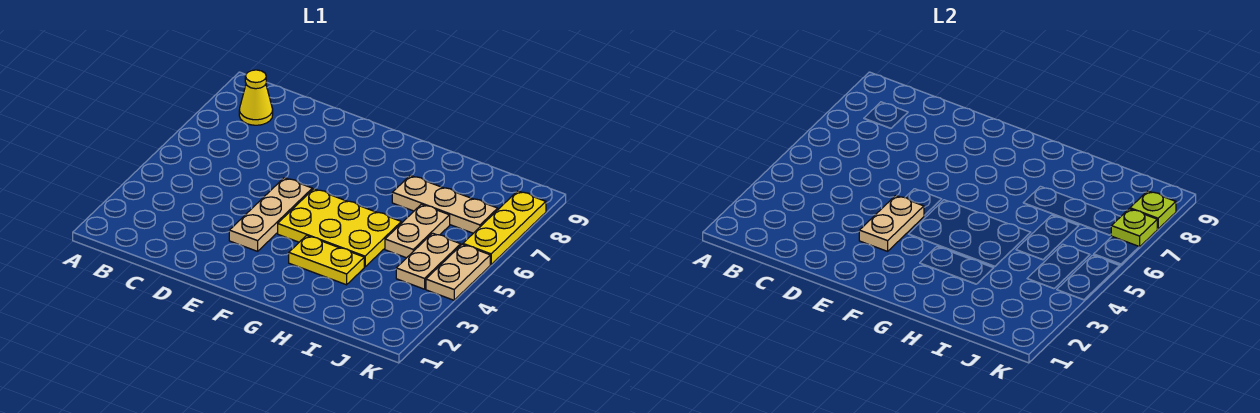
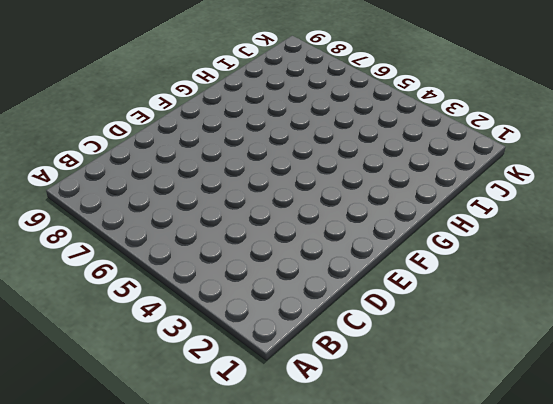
none -> yellow cone B8 level 1
none -> tan plate E3:E5 level 1
none -> yellow plate F4:H5 level 1

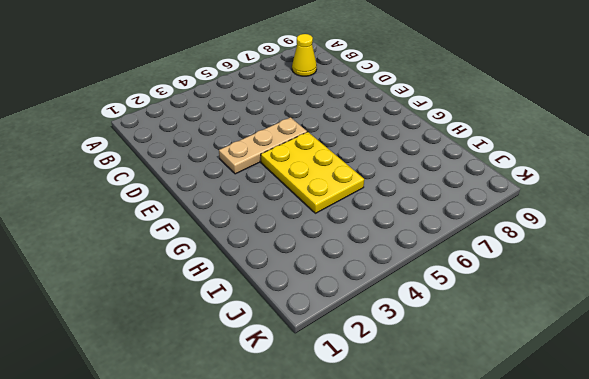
none -> yellow plate G3:H3 level 1
none -> tan plate H7:J7 level 1
none -> tan plate I5:I6 level 1

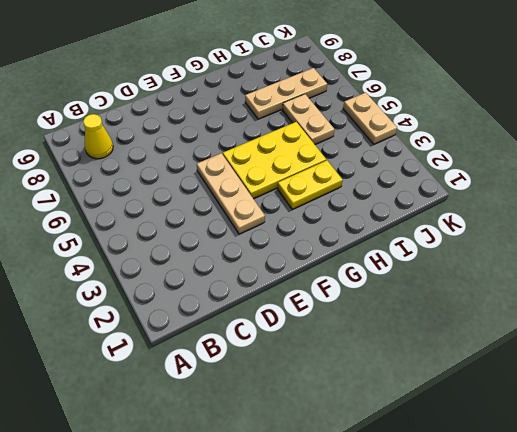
none -> tan plate J4:J5 level 1
none -> yellow plate K6:K8 level 1
none -> tan plate E3:E4 level 2

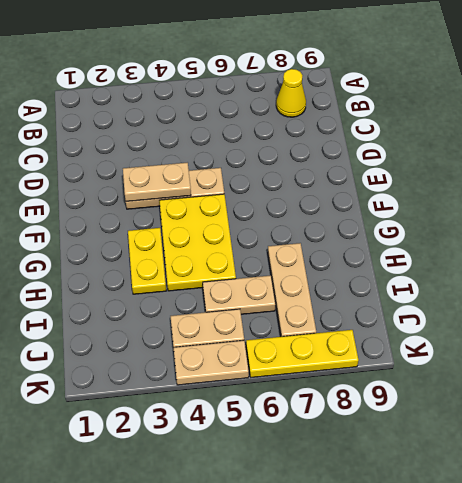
none -> lime plate K7 level 2
none -> lime plate K8 level 2

